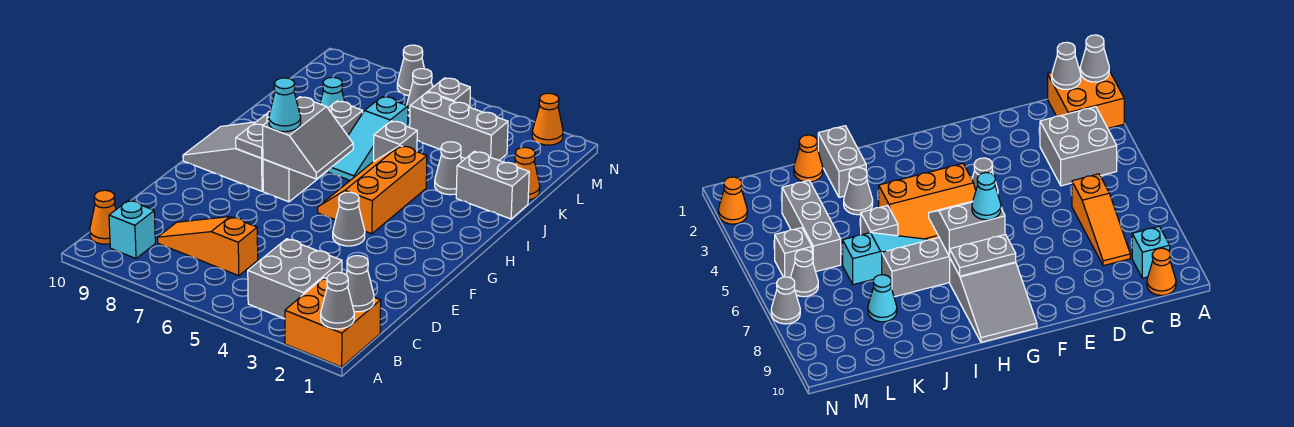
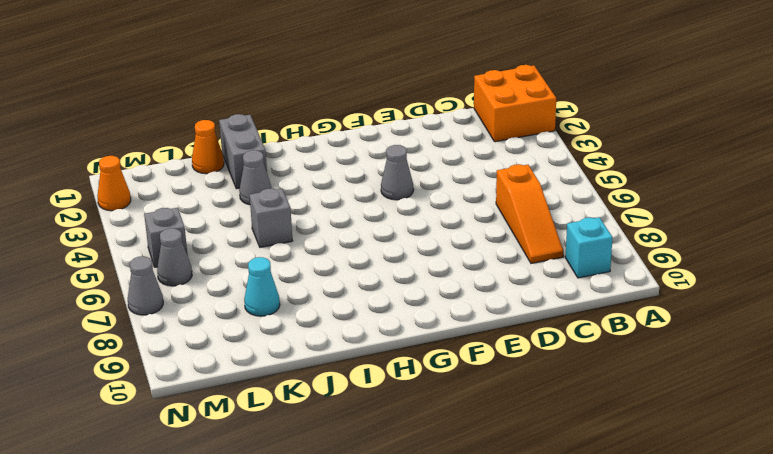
none -> grey brick B3:C4 level 1
none -> orange cone B10 level 1
none -> orange slope G4:I5 level 1 top 4

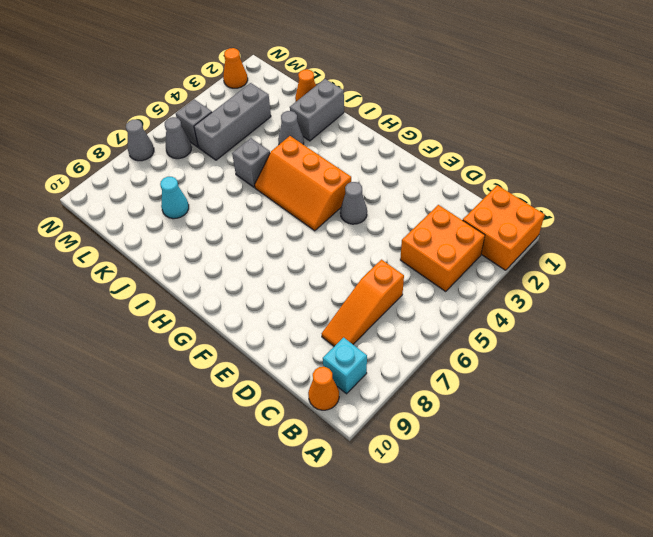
orange brick B3:C4 level 1 -> grey brick B3:C4 level 1
none -> grey brick G7:J7 level 1
none -> grey slope G8:H10 level 1 top 8
none -> cyan slope I6:K6 level 1 top K

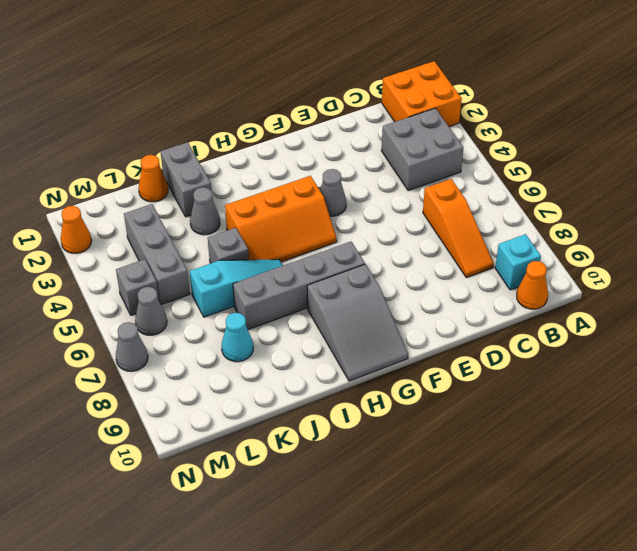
none -> grey cone A1 level 2
none -> grey cone B1 level 2
none -> grey slope G6:H7 level 2 top 7

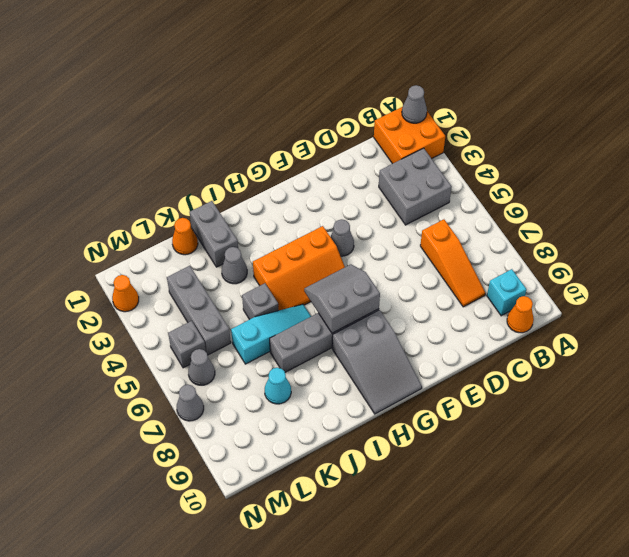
none -> grey cone B1 level 2
none -> grey plate G8:H8 level 2
none -> cyan cone G7 level 3

